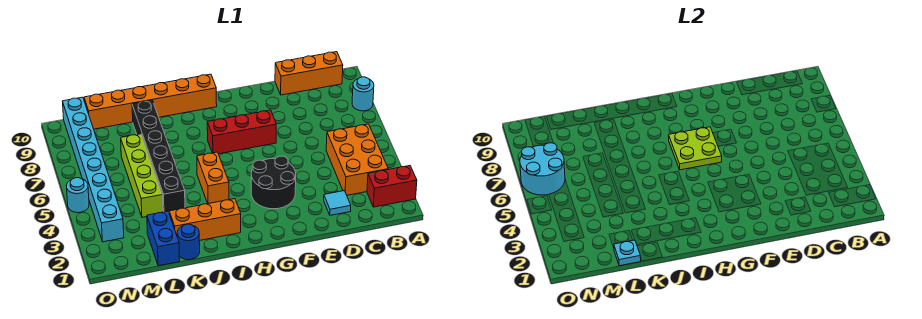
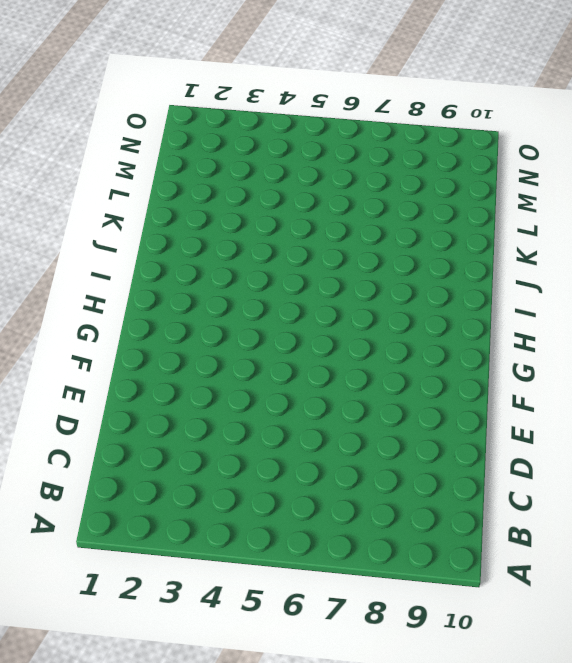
none -> red brick A2:B2 level 1
none -> cyan round brick A8 level 1
none -> orange brick B3:C5 level 1

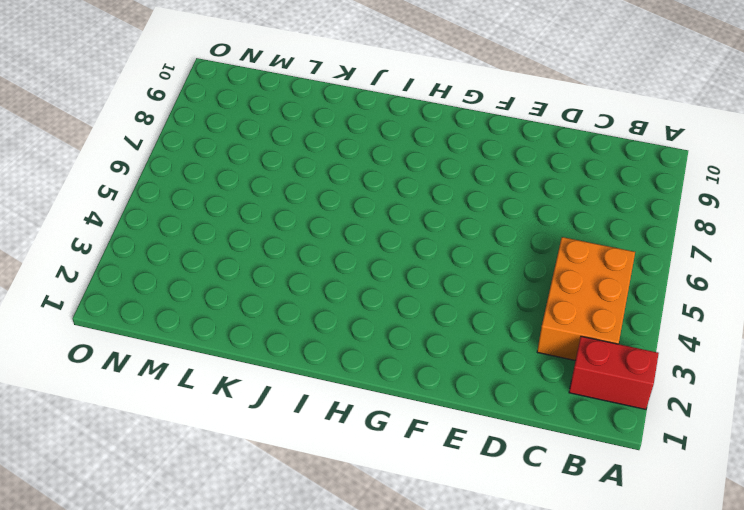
none -> cyan round brick A8 level 1
none -> orange brick B10:D10 level 1
none -> cyan tile D2 level 1

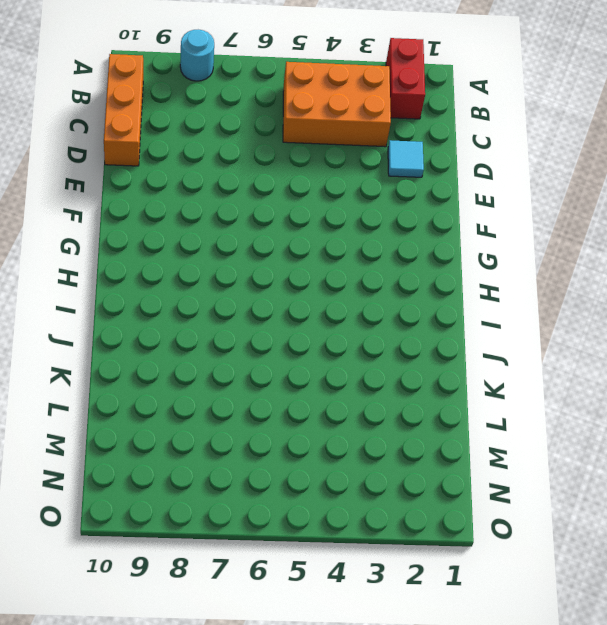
none -> black round brick F3:G4 level 1
none -> red brick F7:H7 level 1
none -> orange brick H10:M10 level 1

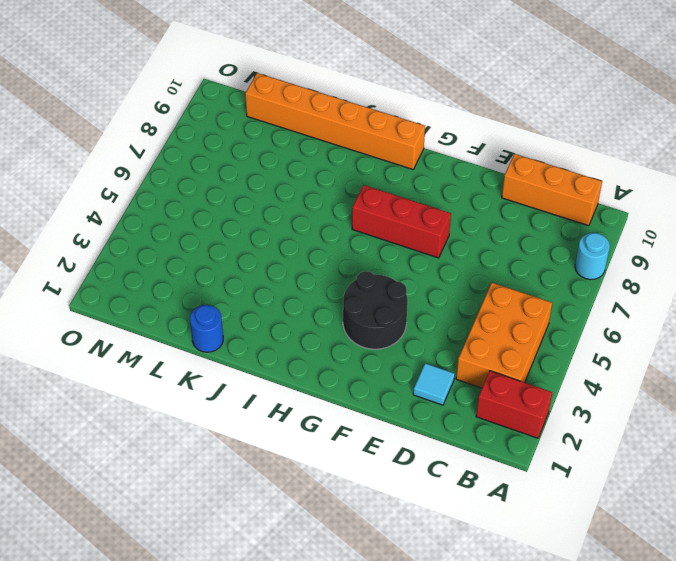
none -> orange brick I2:K2 level 1
none -> orange brick I4:I5 level 1
none -> black brick K4:K9 level 1

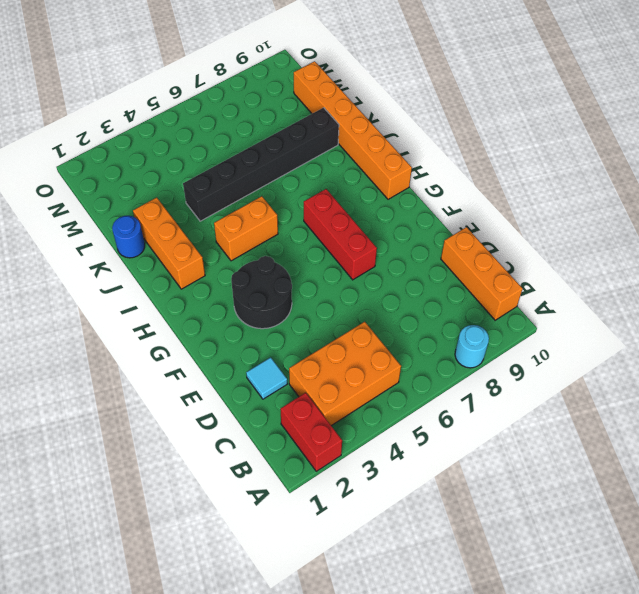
none -> blue brick L1:L2 level 1
none -> lime brick L4:L7 level 1
none -> cyan brick N3:N10 level 1

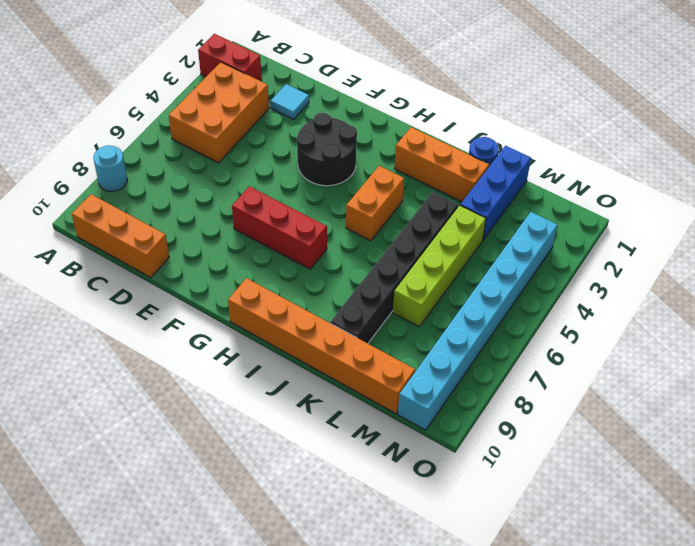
blue brick L1:L3 level 1 -> blue brick L1:L2 level 1
none -> cyan round brick O5 level 1
none -> lime plate G6:H7 level 2
none -> cyan plate L1 level 2

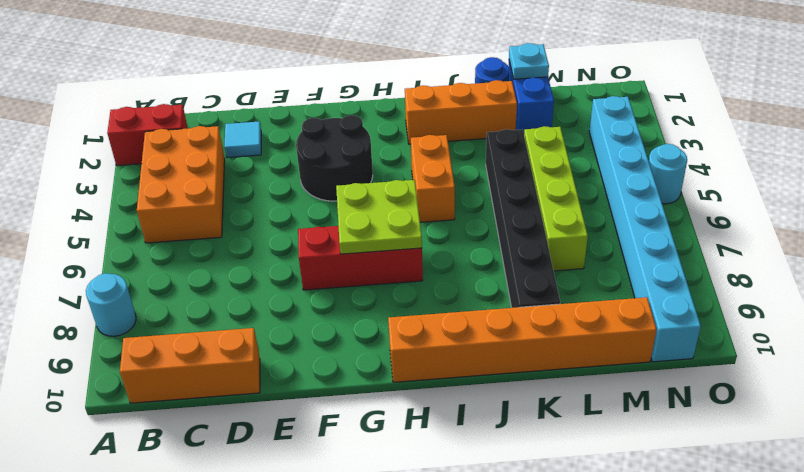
none -> cyan round brick N6:O7 level 2

